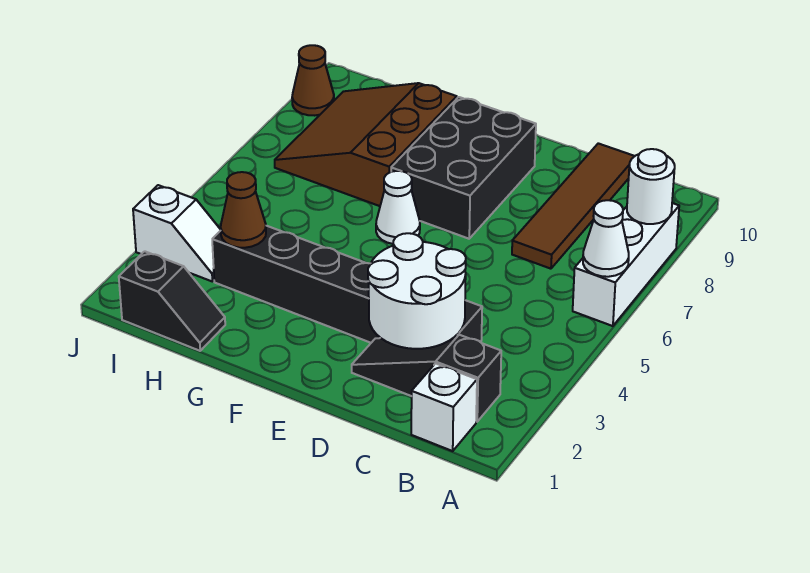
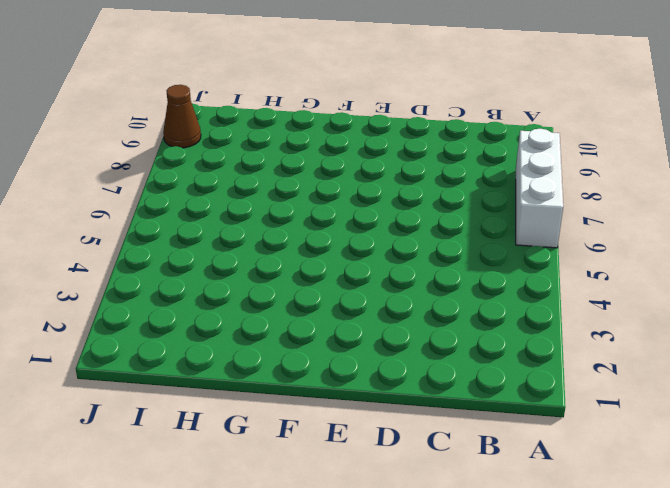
none -> white brick B1 level 1
none -> black slope B2:D2 level 1 top B
none -> black brick C3:H3 level 1

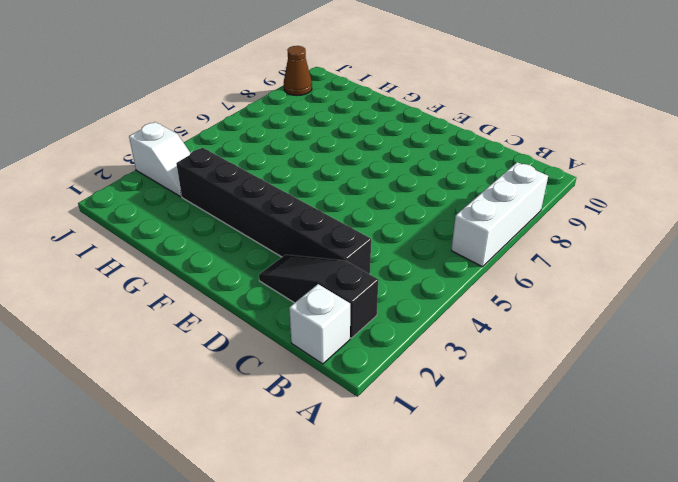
none -> brown tile C7:C10 level 1
none -> black brick E7:F9 level 1
none -> white cone F6 level 1

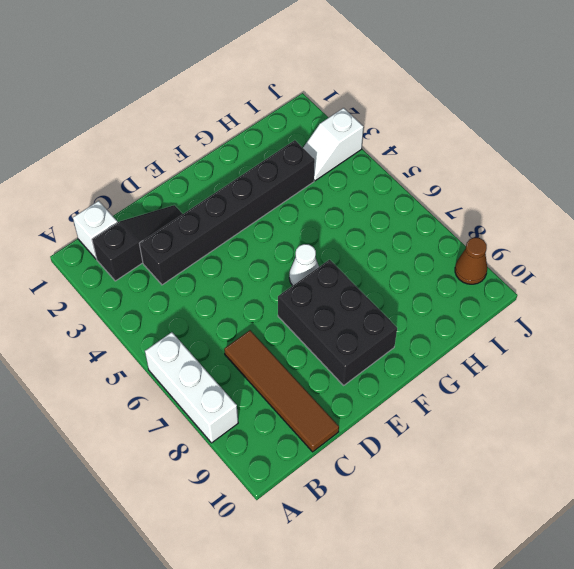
none -> brown slope G7:I9 level 1 top G
none -> black slope H1:I1 level 1 top I
none -> white cone A6 level 2

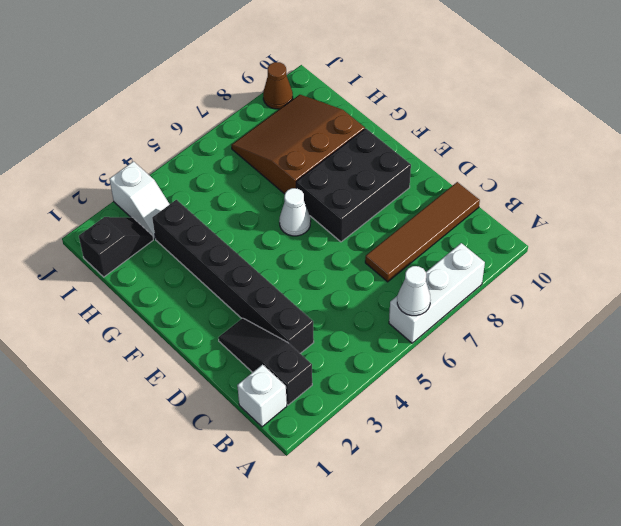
black slope I1:I2 level 1 top 1 -> black slope H1:I1 level 1 top I
none -> white round brick A8 level 2
none -> white round brick C2:D3 level 2
none -> brown cone H3 level 2

